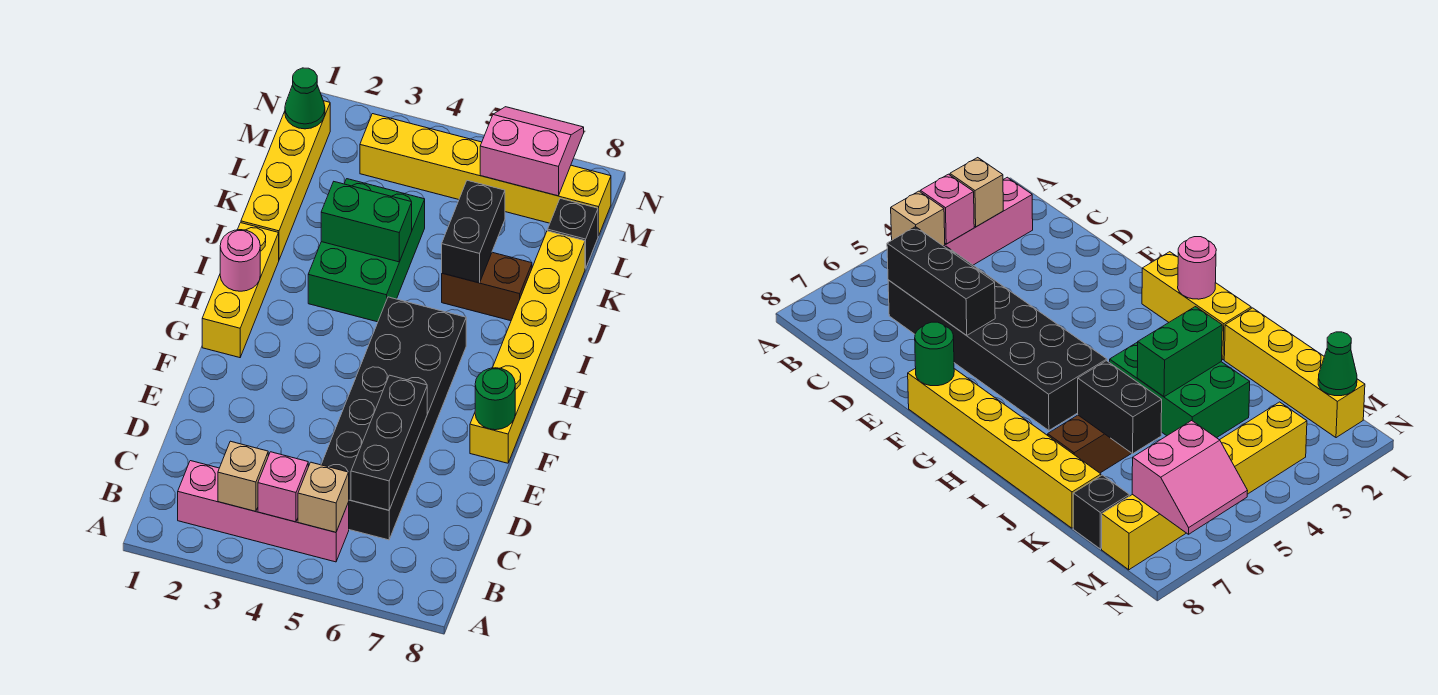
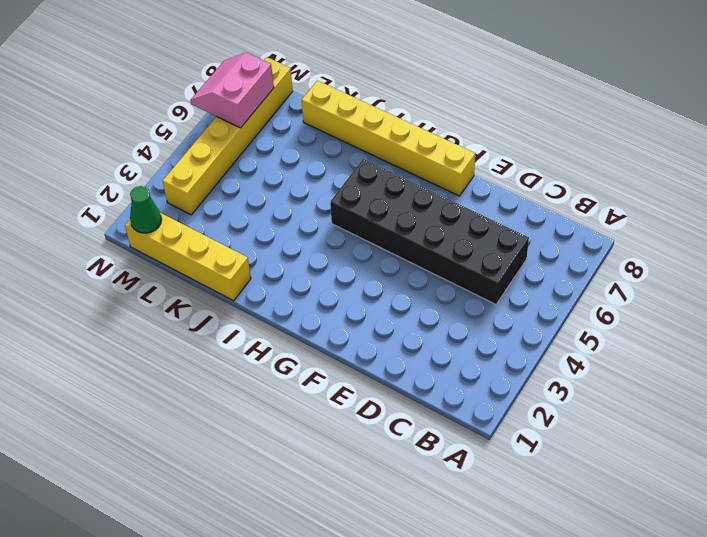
none -> pink brick B2:B5 level 1
none -> yellow brick G1:I1 level 1
none -> green brick I3:K4 level 1

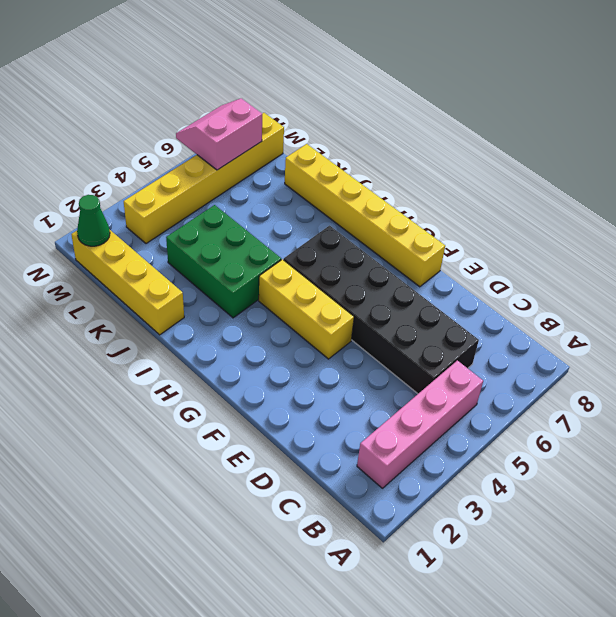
yellow brick F4:H4 level 1 -> yellow brick G1:I1 level 1
none -> brown brick J6:J7 level 1
none -> black brick L8 level 1
none -> tan brick B3 level 2

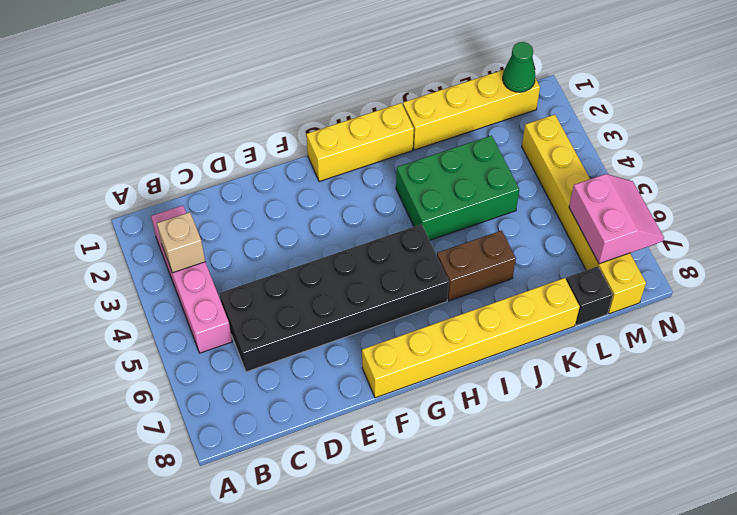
brown brick I6:J6 level 1 -> brown brick J6:J7 level 1
none -> pink brick B4 level 2
none -> tan brick B5 level 2
none -> black brick C6:E6 level 2

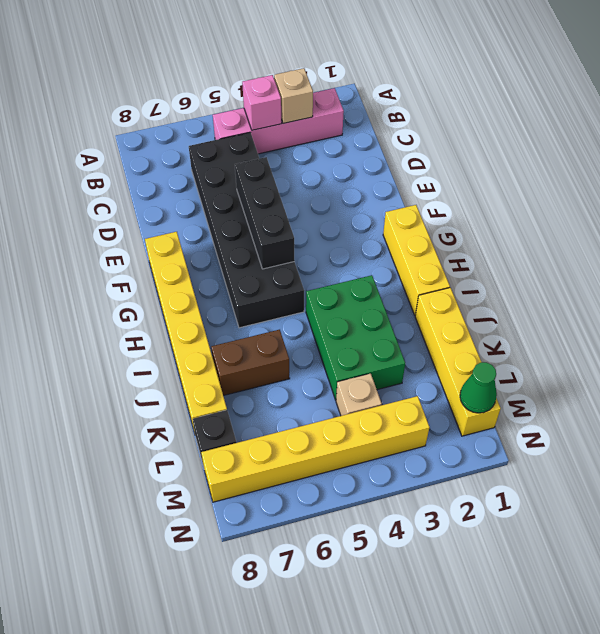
black brick E5:G5 level 2 -> black brick C6:E6 level 2
tan brick L4 level 1 -> tan brick B5 level 2
none -> green round brick F8 level 2
none -> pink round brick H1 level 2
none -> green brick J3:J4 level 2

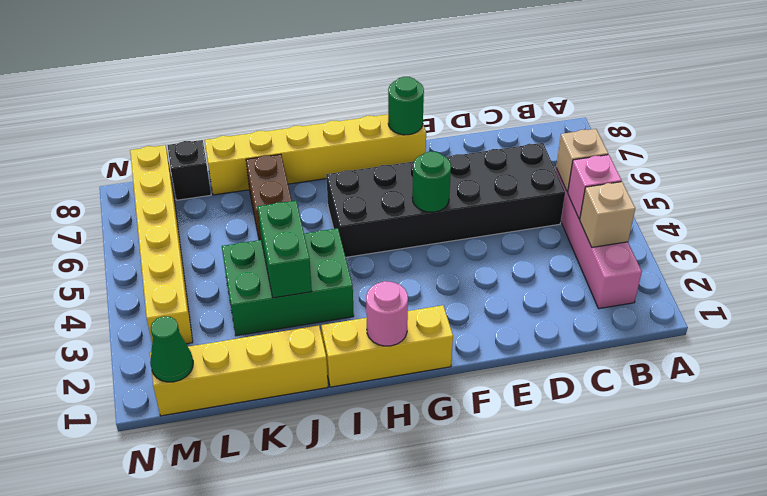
green round brick F5 level 2 -> none
none -> black brick C6:E6 level 2
none -> black brick J6:K6 level 2
none -> pink slope M6:N7 level 2 top M

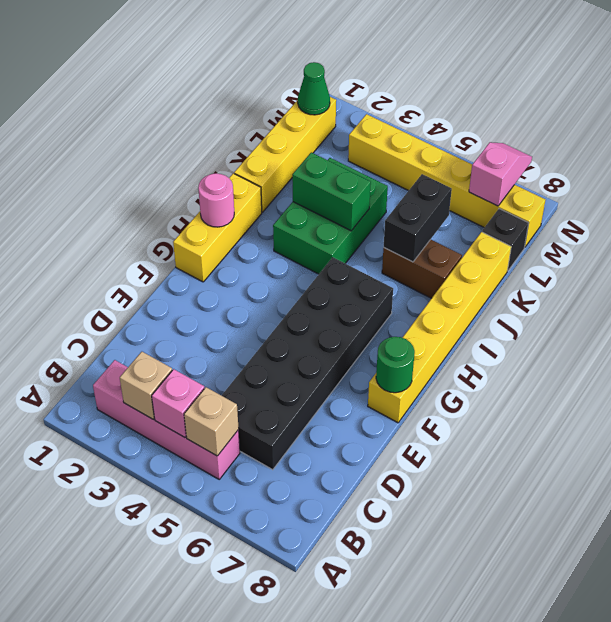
pink slope M7:N7 level 2 top M -> pink slope M6:N7 level 2 top M
none -> black brick C6:E6 level 2

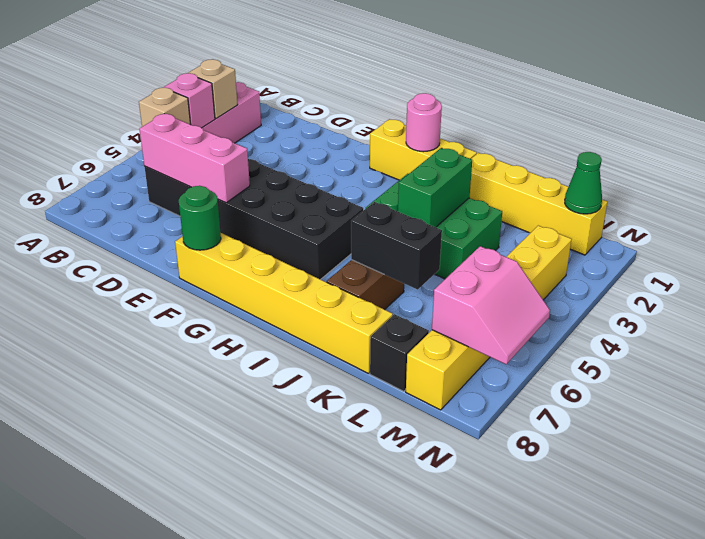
pink brick C6:E6 level 2 -> black brick C6:E6 level 2

